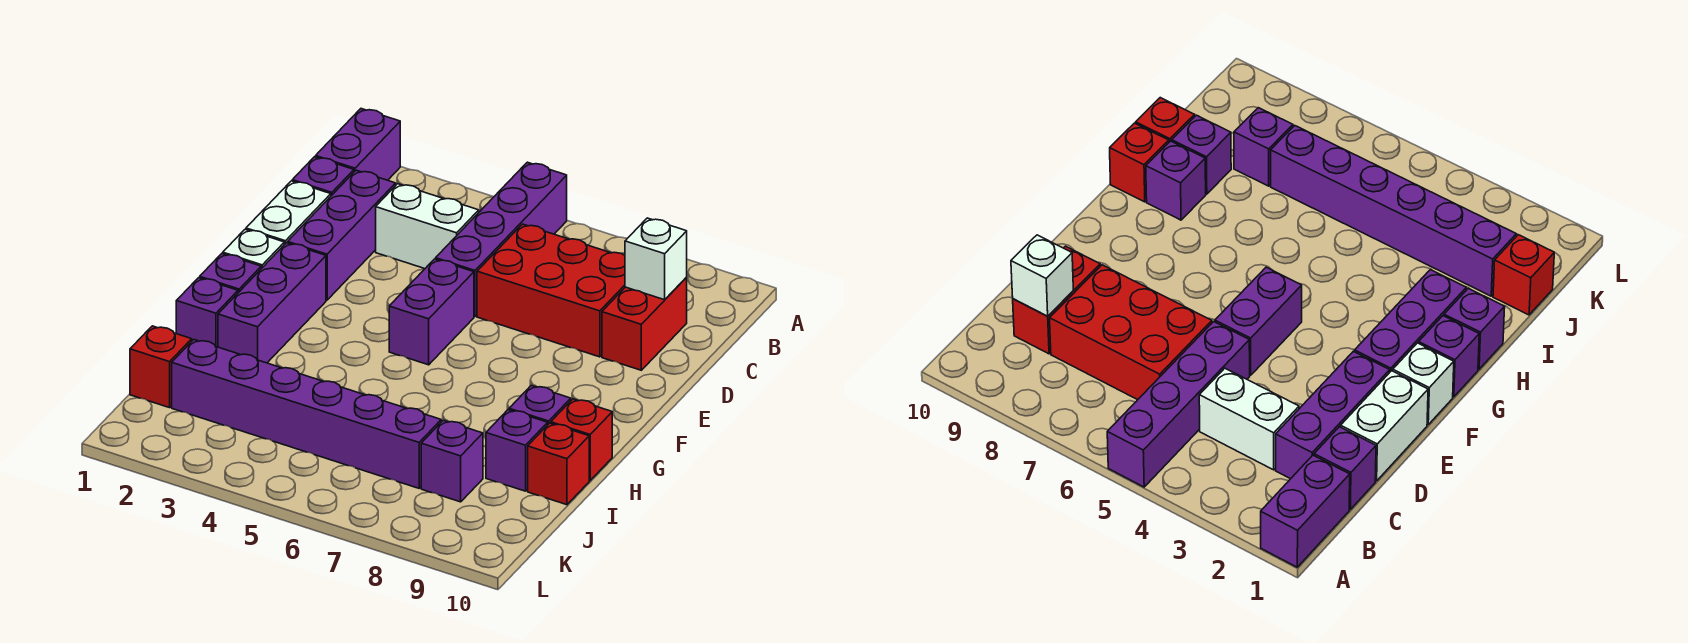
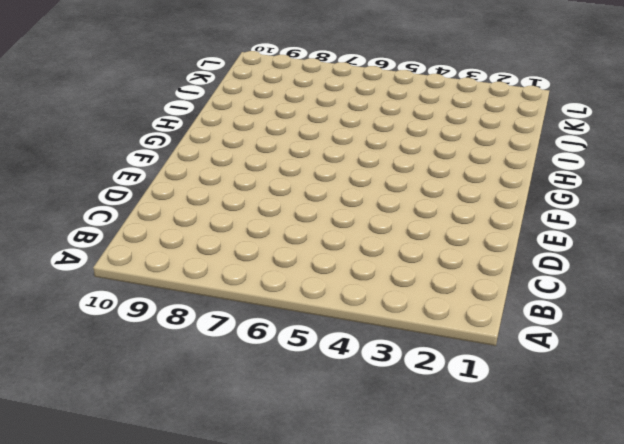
none -> purple brick A1:B1 level 1
none -> purple brick A5:D5 level 1
none -> purple brick C1 level 1

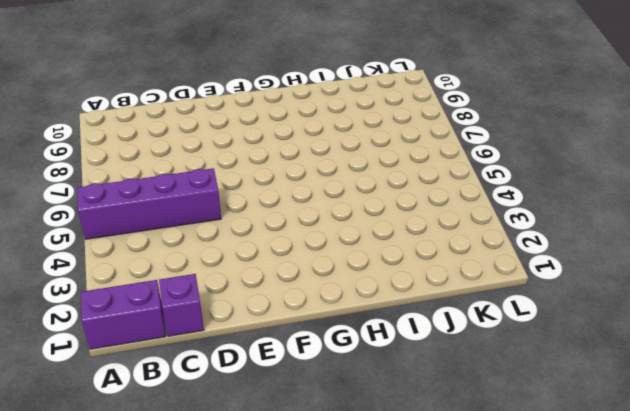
none -> purple brick C2:E2 level 1
none -> white brick C3:C4 level 1
none -> red brick C6:D8 level 1

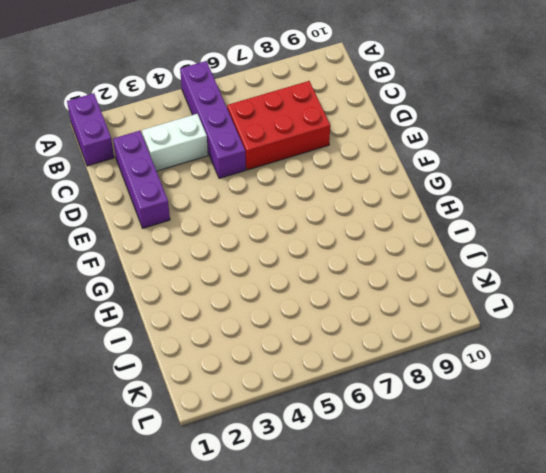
none -> purple brick C1 level 1
none -> red brick C9:D9 level 1
none -> white brick D1:E1 level 1

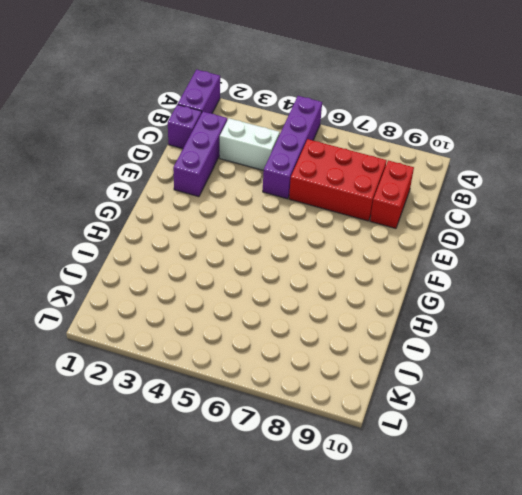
none -> white brick D1:E1 level 1
none -> purple brick E5:F5 level 1
none -> white brick F1 level 1

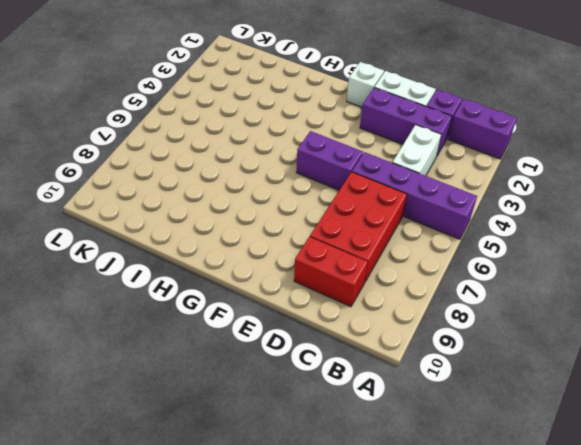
none -> purple brick F2:H2 level 1
none -> purple brick G1 level 1
none -> purple brick H1 level 1

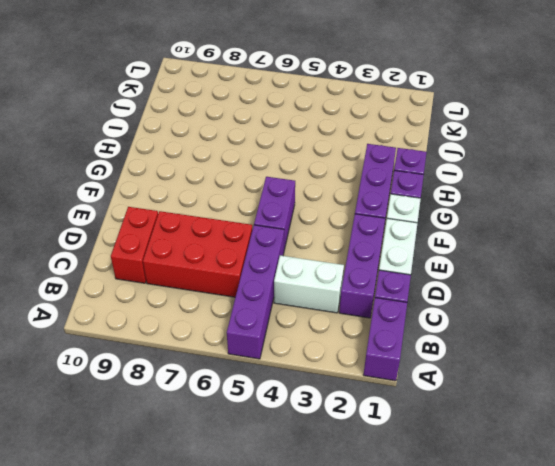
none -> purple brick H9 level 1
none -> red brick H10 level 1
none -> purple brick I9 level 1

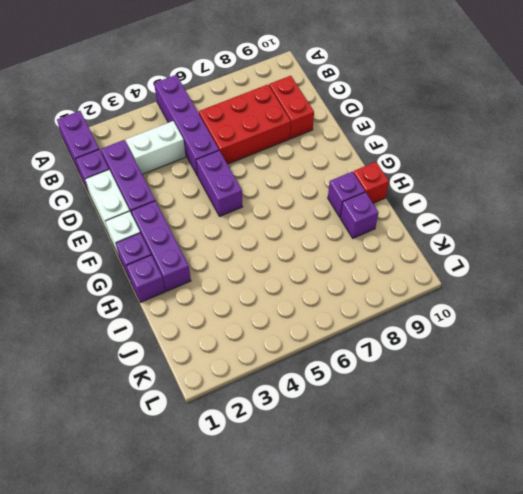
none -> red brick I10 level 1
none -> red brick J1 level 1
none -> purple brick J2:J7 level 1

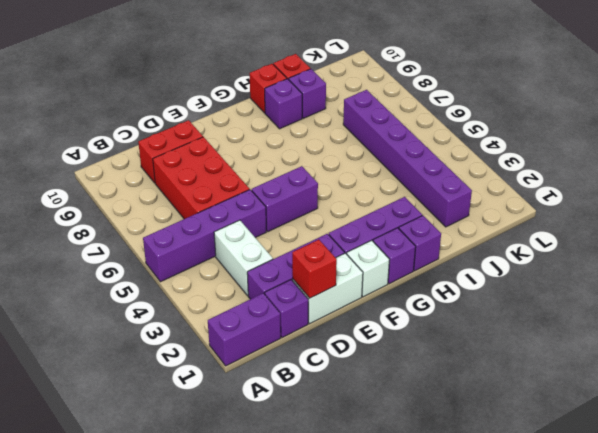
red brick D1 level 2 -> red brick J1 level 1
none -> purple brick J8 level 1
none -> white brick C9 level 2

